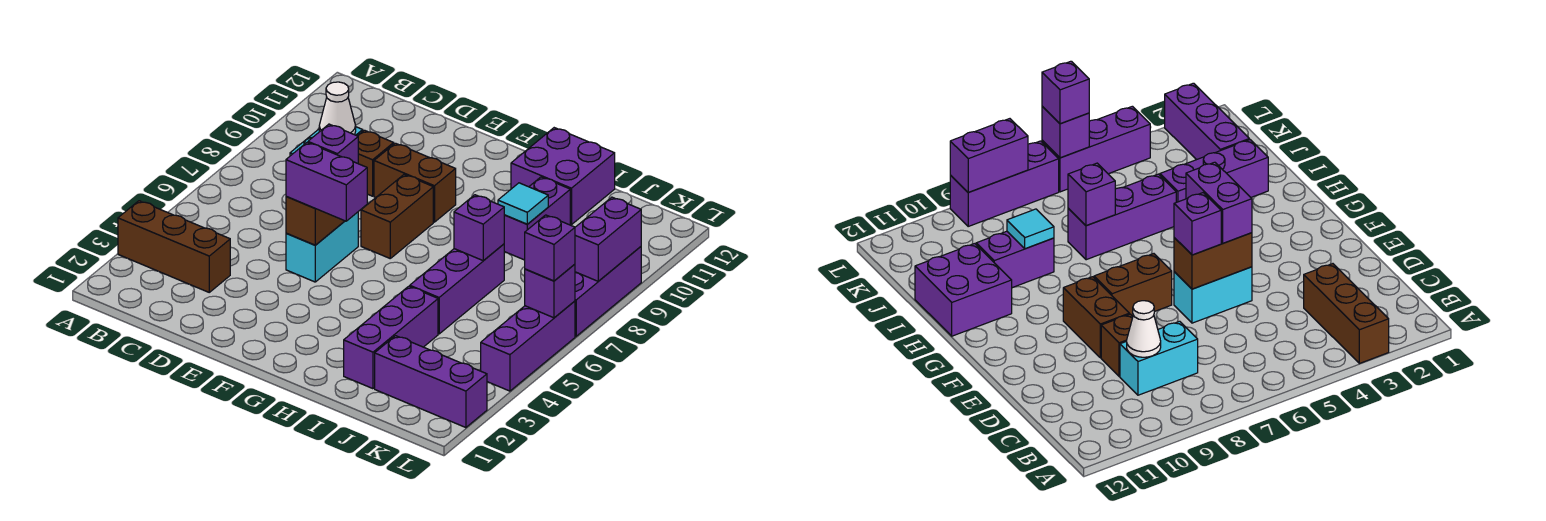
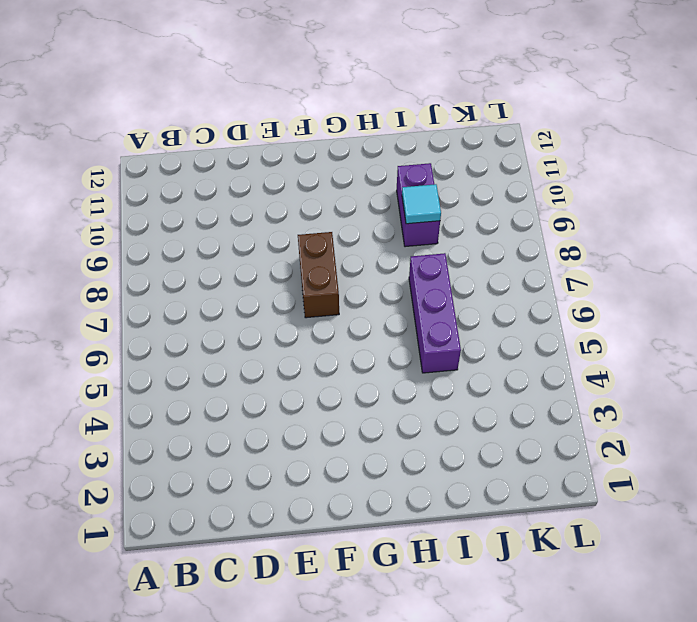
none -> brown brick A3:C3 level 1
none -> cyan brick C8:C9 level 1
none -> brown brick D9 level 1

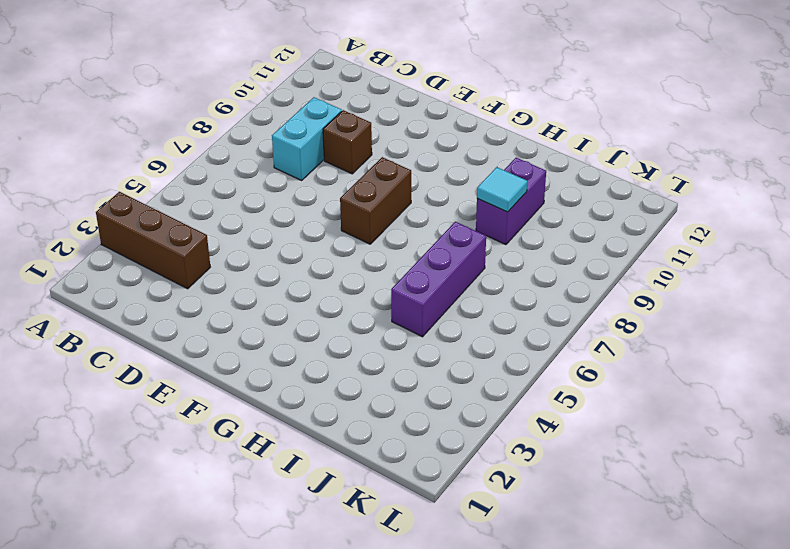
none -> cyan brick E5:E6 level 1
none -> brown brick E9:F9 level 1
none -> purple brick H11:I12 level 1

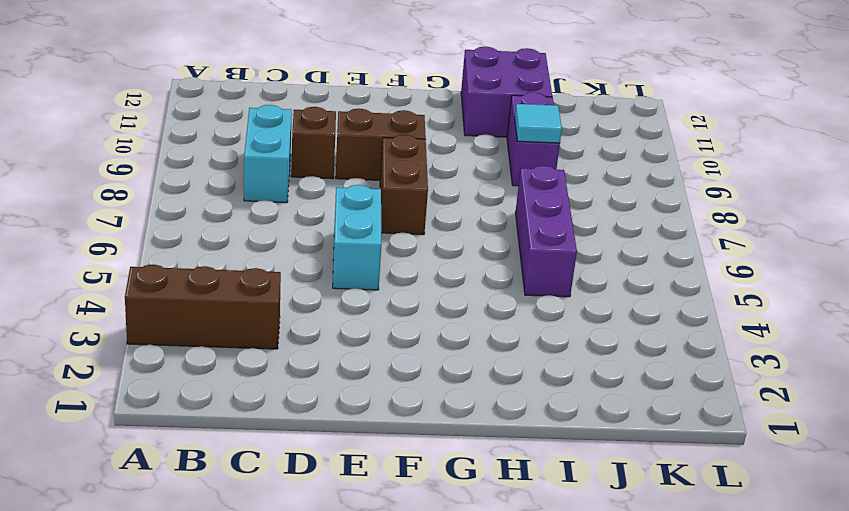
none -> purple brick I2:I4 level 1
none -> purple brick J2:L2 level 1
none -> purple brick L4:L6 level 1

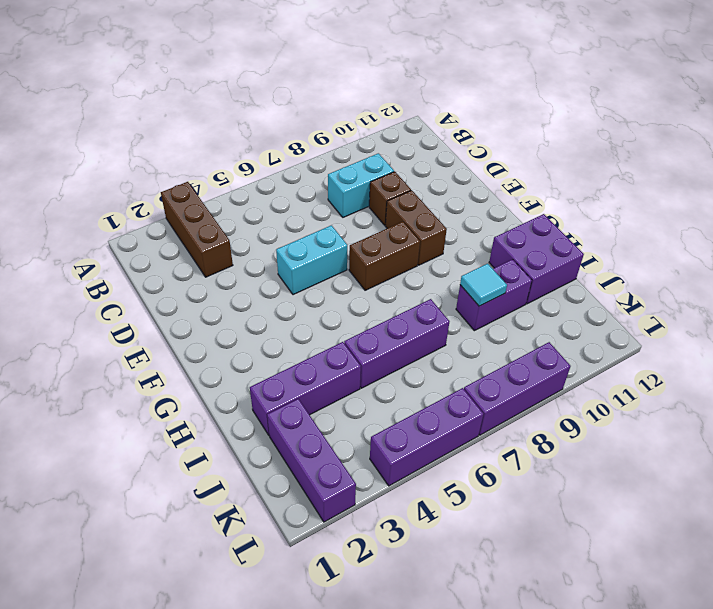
none -> white cone C9 level 2
none -> brown brick E5:E6 level 2
none -> purple brick I7 level 2

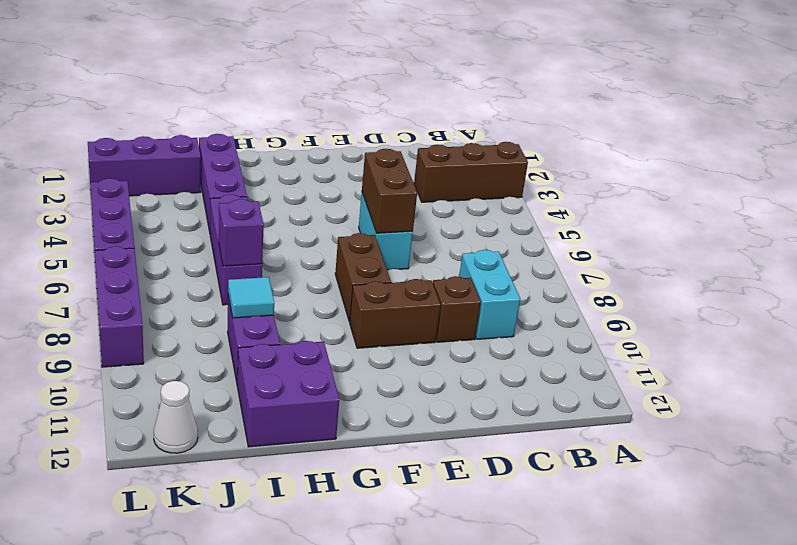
white cone K12 level 1 -> white cone C9 level 2
none -> purple brick L6 level 2
none -> purple brick L8:L9 level 2
none -> purple brick E5:F5 level 3

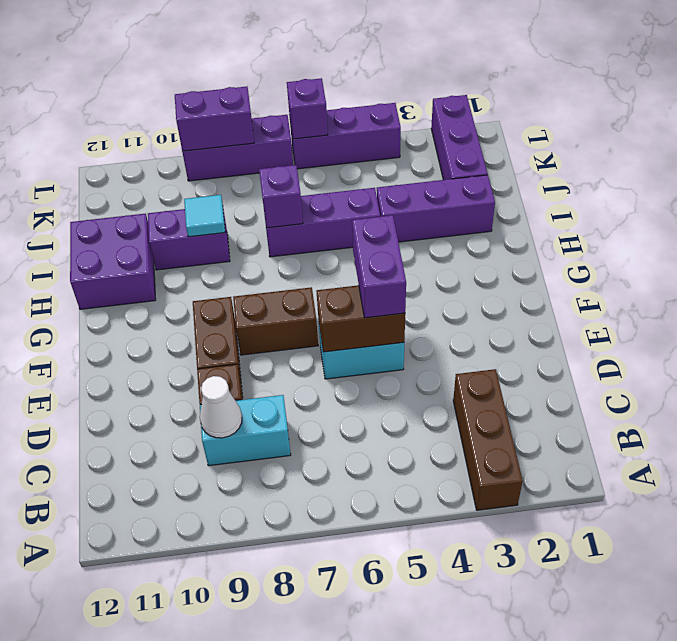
none -> purple brick E6 level 3
none -> purple brick L6 level 3

